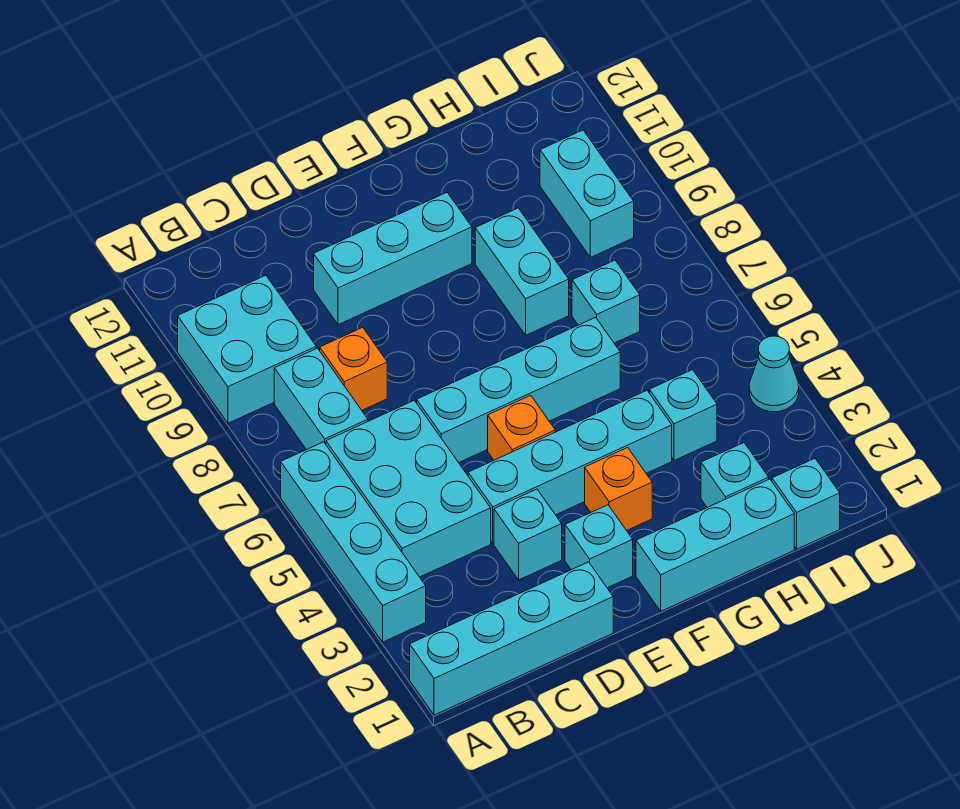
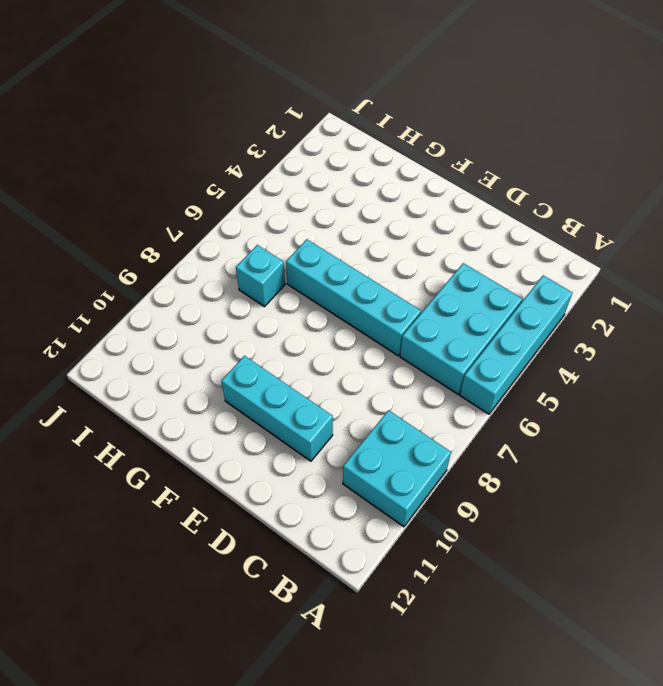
none -> cyan brick A1:D1 level 1
none -> cyan brick B7:B8 level 1
none -> orange brick C8 level 1

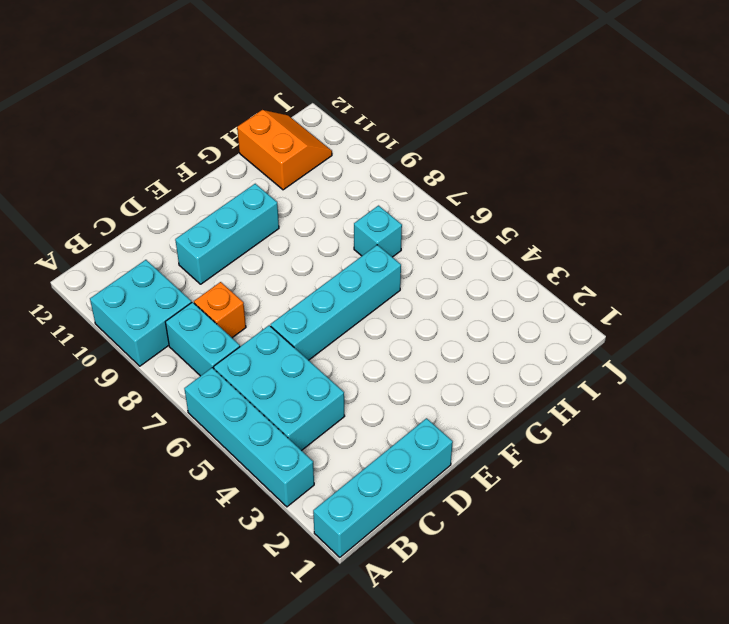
orange slope H11:I12 level 1 top H -> none
none -> cyan brick D3 level 1
none -> cyan brick D4:G4 level 1
none -> cyan brick E2 level 1

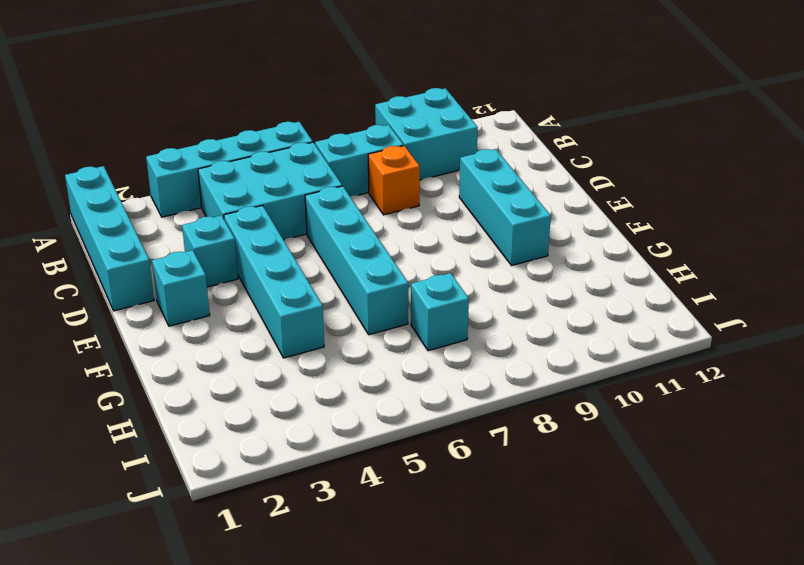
none -> orange brick E5 level 1
none -> cyan brick F1:H1 level 1
none -> orange brick F3 level 1

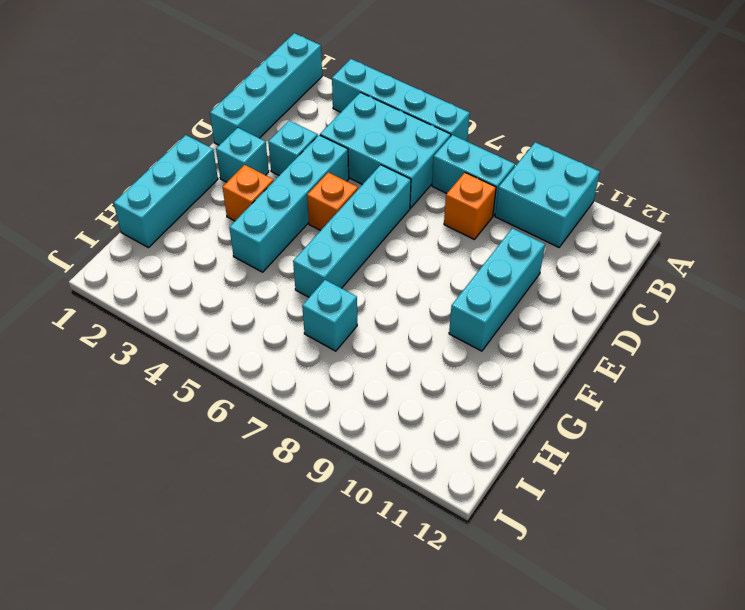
none -> cyan brick G8:G9 level 1
none -> cyan brick H2 level 1
none -> cyan brick H4 level 1

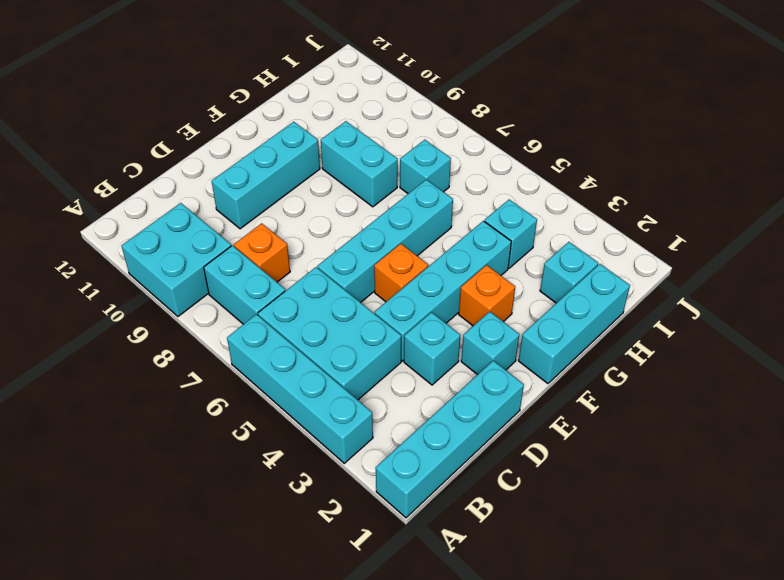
none -> cyan brick I1 level 1
none -> cyan brick I9:I10 level 1
none -> cyan cone J4 level 1

